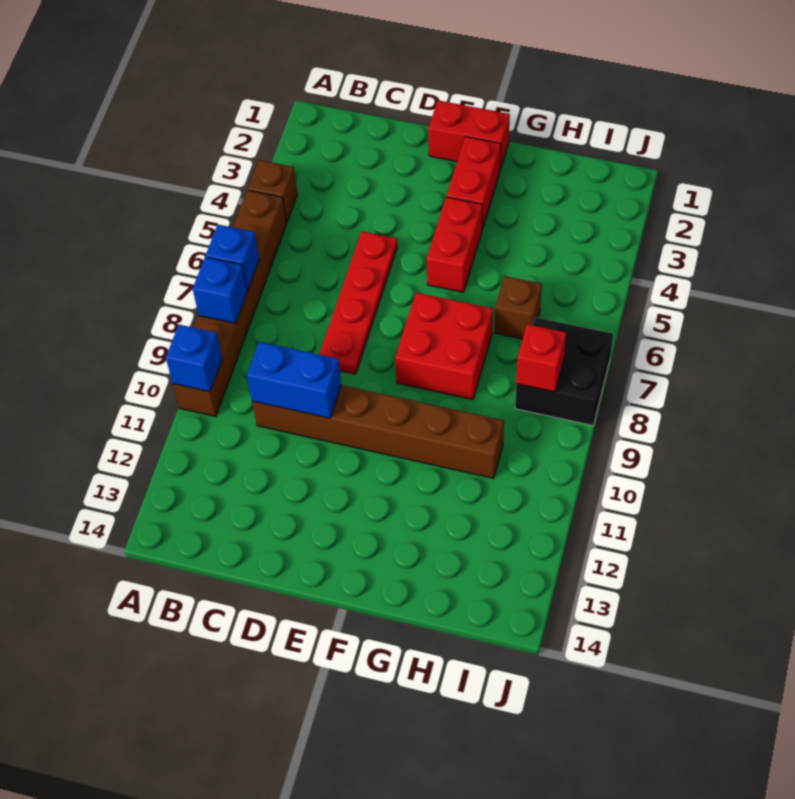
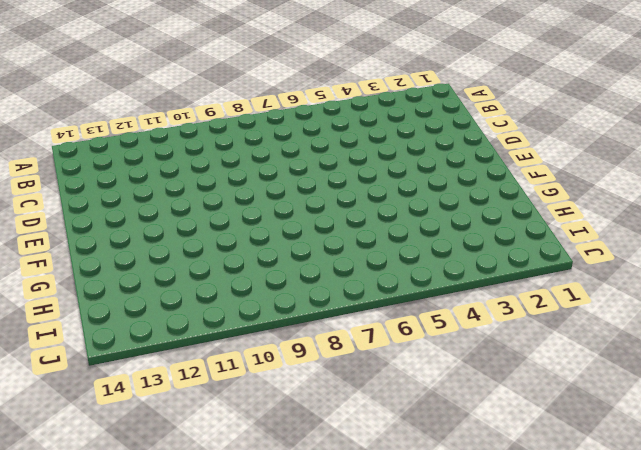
none -> brown brick A4 level 1
none -> brown brick A5:A10 level 1
none -> brown brick C10:H10 level 1

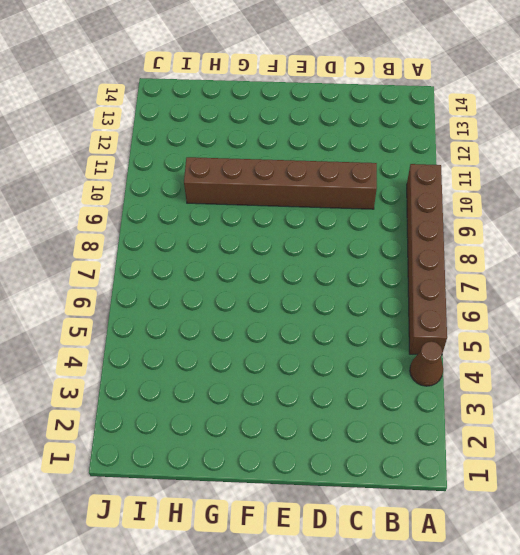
brown cone A4 level 1 -> brown brick A4 level 1
none -> red plate D5:D8 level 1
none -> red brick E1:F1 level 1
none -> red brick F2:F3 level 1

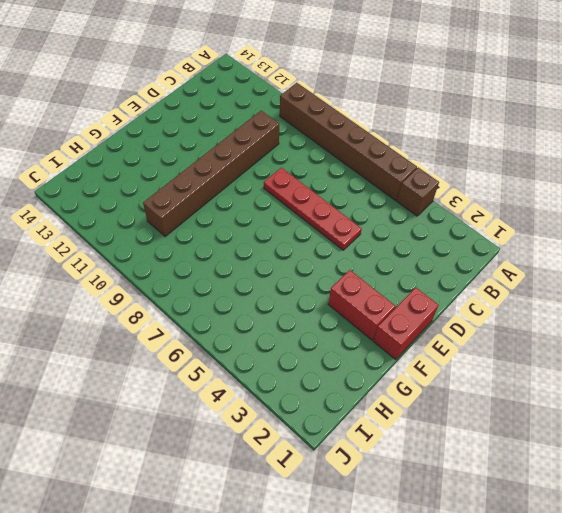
none -> red brick F4:F5 level 1
none -> red brick F7:G8 level 1
none -> brown brick H6 level 1

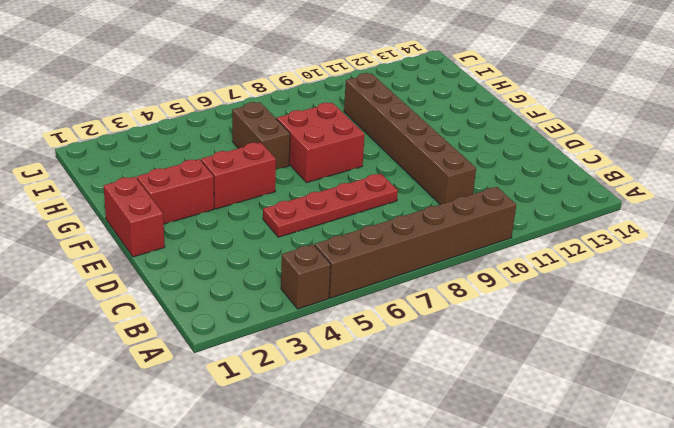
brown brick G6:H6 level 1 -> brown brick H6 level 1
none -> black brick I7:J8 level 1
none -> blue brick A7 level 2
none -> blue brick A8 level 2

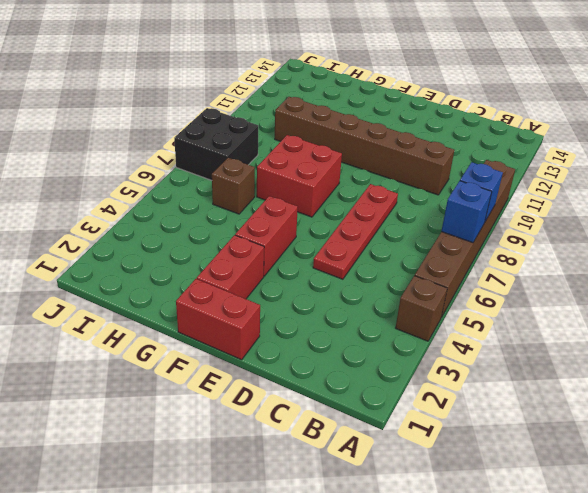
none -> blue brick A10 level 2
none -> blue brick C10:D10 level 2
none -> red brick I8 level 2

